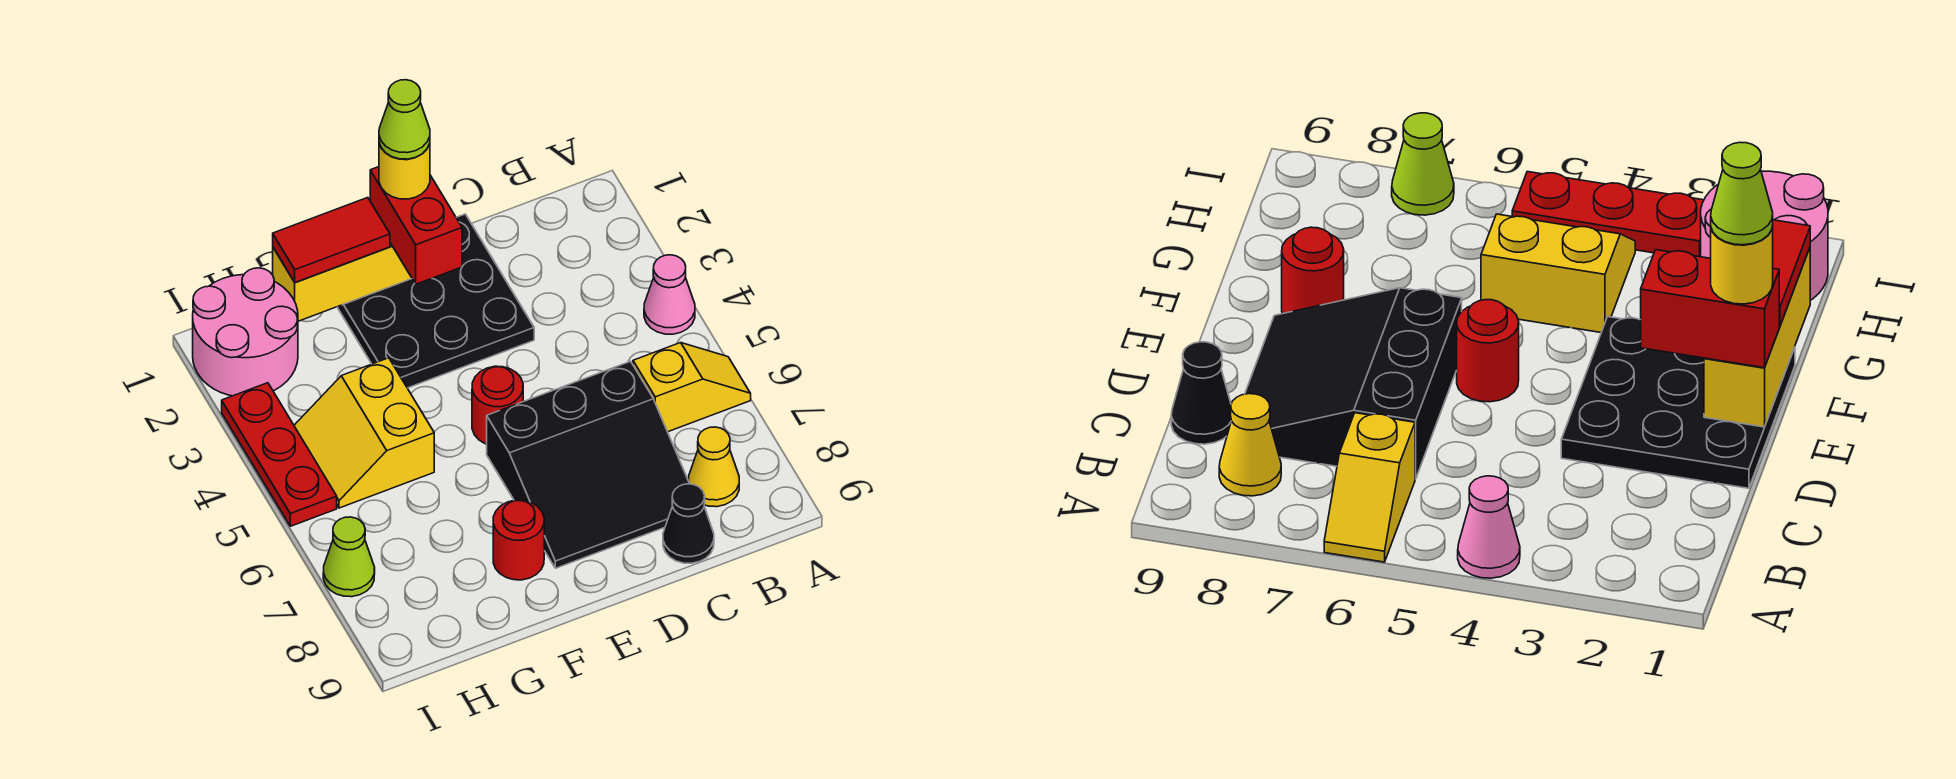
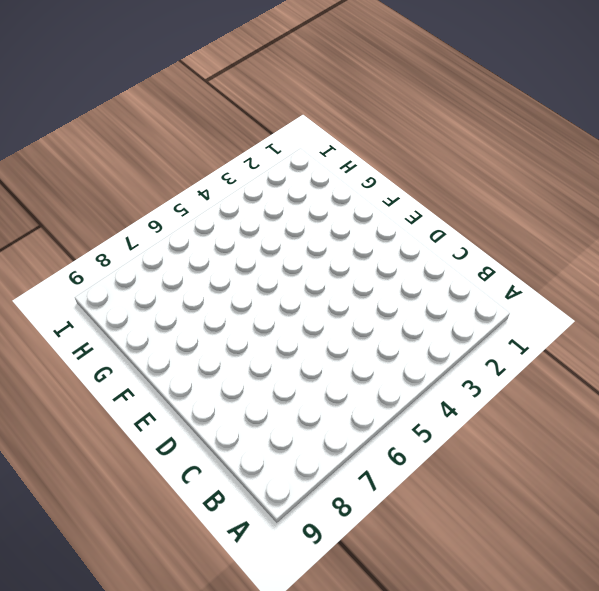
none -> pink cone A4 level 1
none -> yellow slope A6:B6 level 1 top B
none -> yellow cone B8 level 1

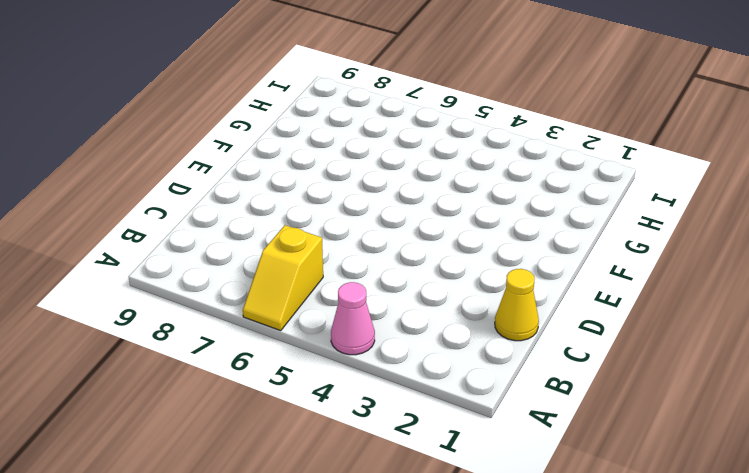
yellow cone C1 level 1 -> yellow cone B8 level 1
none -> black slope C6:E8 level 1 top 6
none -> black cone C9 level 1
none -> black plate D1:F3 level 1

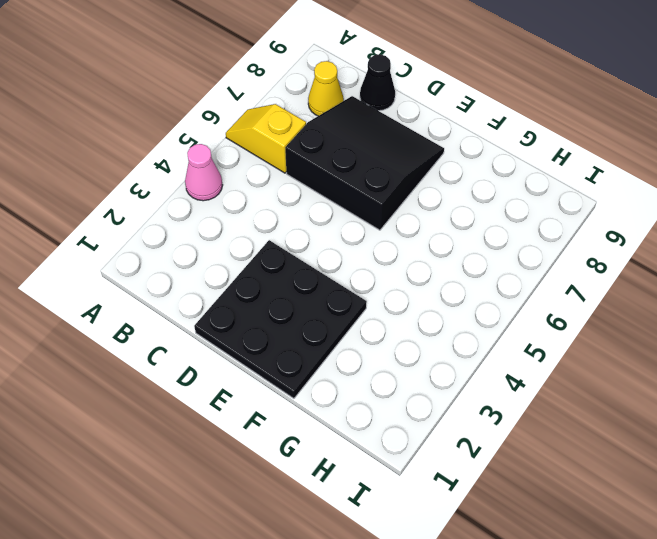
none -> red round brick E5 level 1
none -> red round brick F8 level 1
none -> yellow slope G4:H5 level 1 top G

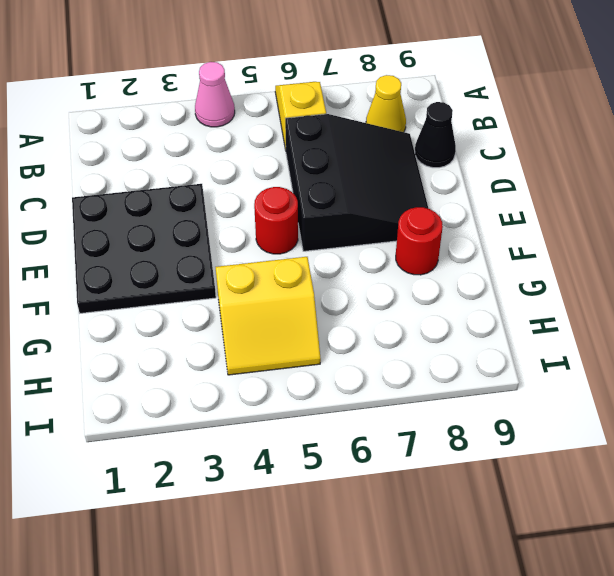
none -> pink round brick H1:I2 level 1
none -> red plate I3:I5 level 1
none -> lime cone I7 level 1

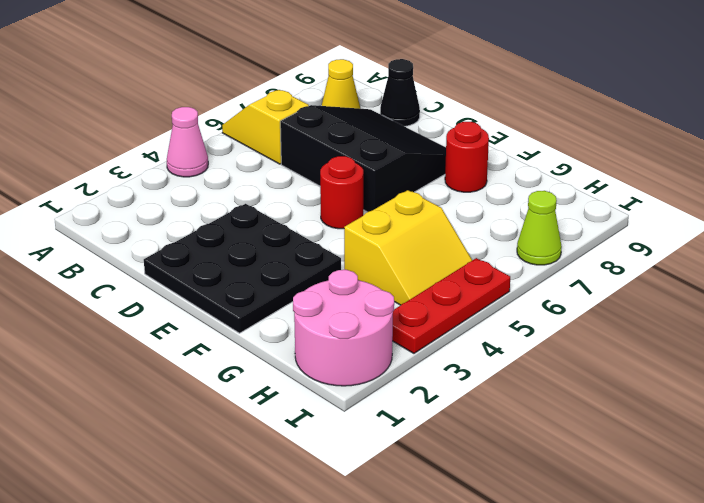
none -> yellow brick E1:G1 level 2
none -> red brick E1:E2 level 3
none -> red tile F1:G1 level 3

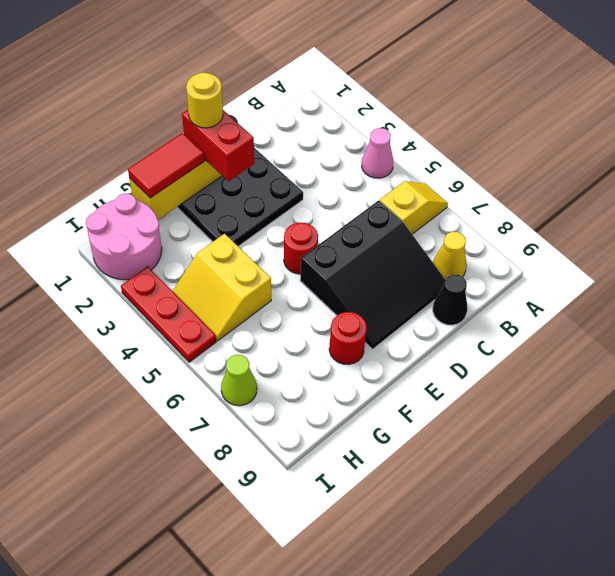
none -> lime cone E1 level 5

